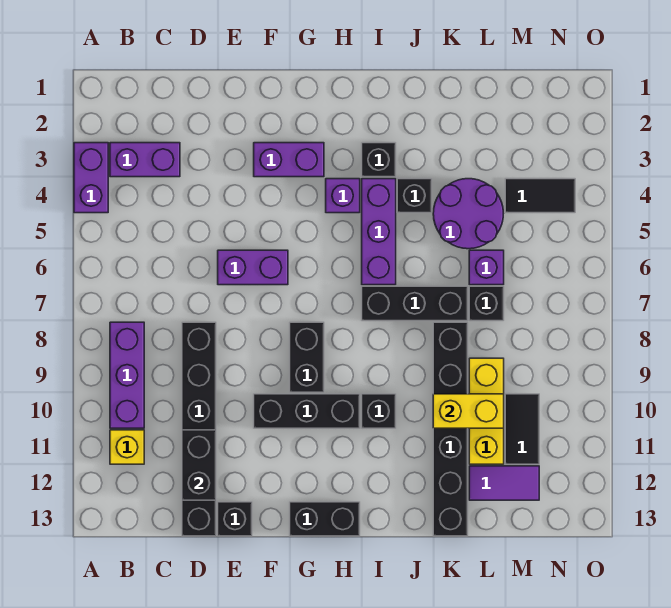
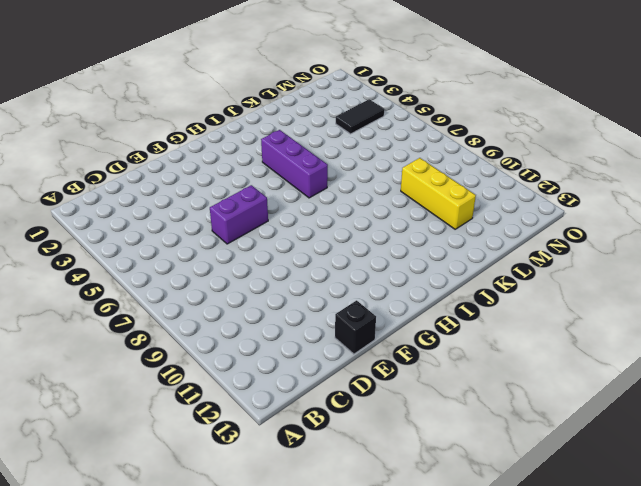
none -> purple brick A3:A4 level 1
none -> purple brick B3:C3 level 1
none -> purple brick B8:B10 level 1

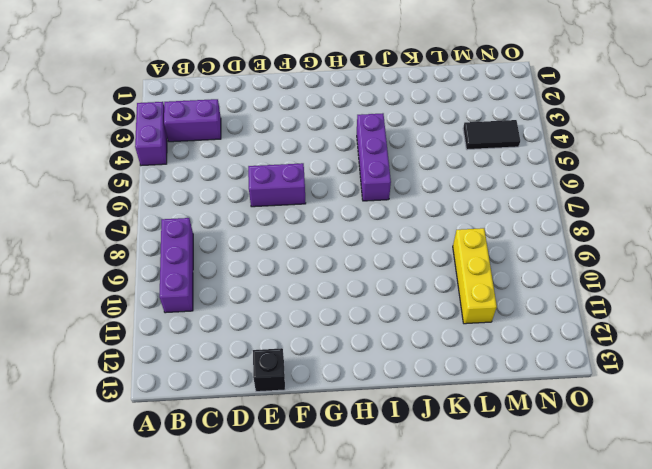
none -> yellow brick B11 level 1
none -> black brick D8:D13 level 1
none -> purple brick F3:G3 level 1

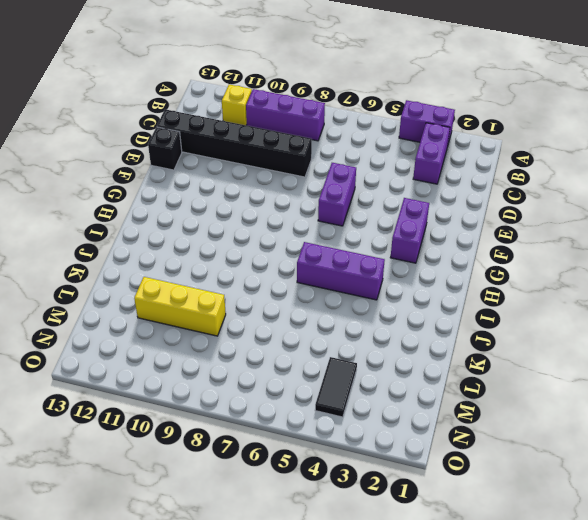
none -> black brick F10:H10 level 1
none -> black brick G8:G9 level 1
none -> black brick G13:H13 level 1

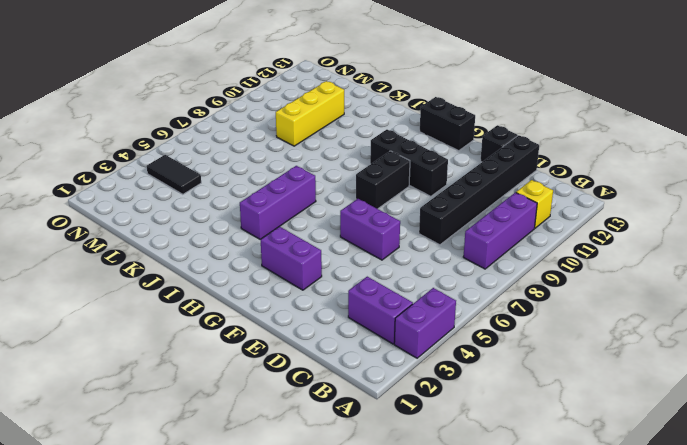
none -> purple brick H4 level 1
none -> black brick I3 level 1
none -> black brick I7:K7 level 1

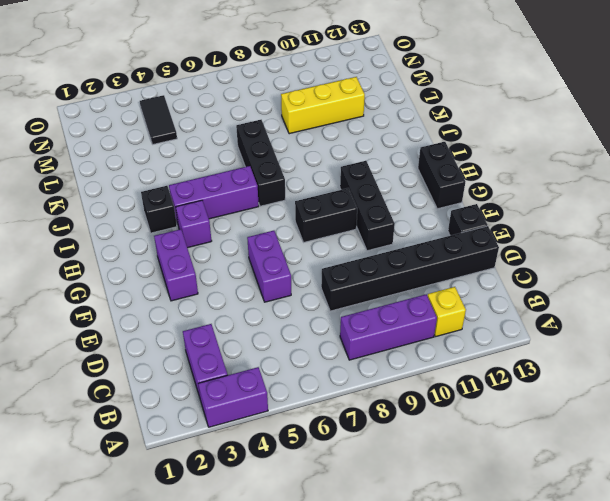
none -> black brick I10 level 1
none -> black brick J4 level 1
none -> purple round brick K4:L5 level 1

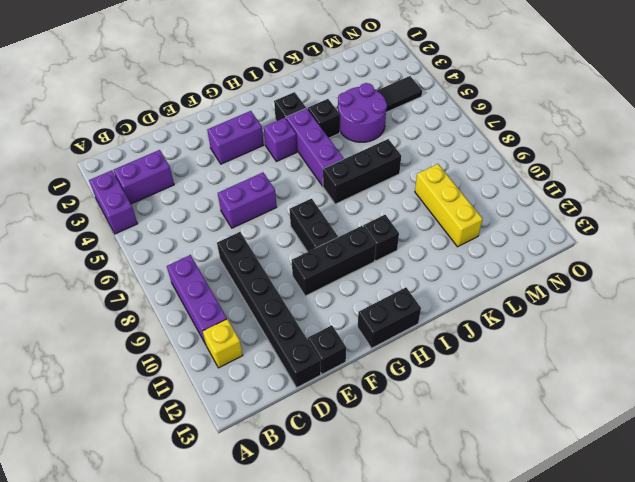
none -> black brick K8:K13 level 1
none -> purple brick L6 level 1
none -> black brick L7 level 1

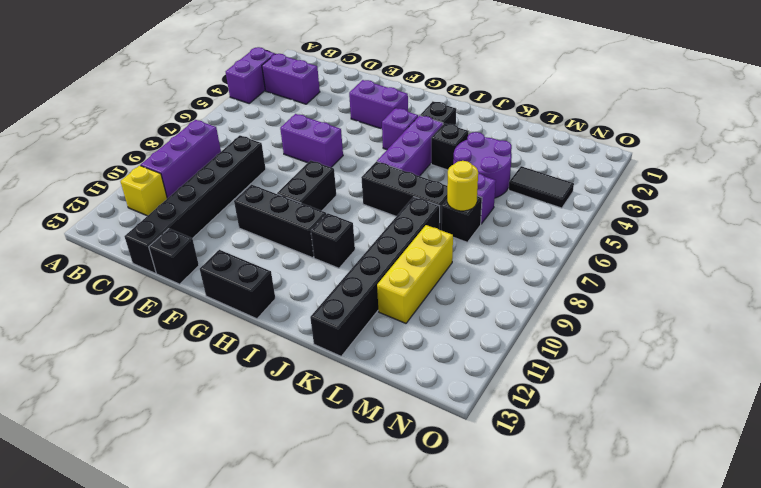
yellow round brick L7 level 2 -> none
none -> purple tile L12:M12 level 1
none -> black tile M10:M11 level 1
none -> black brick D11:D12 level 2

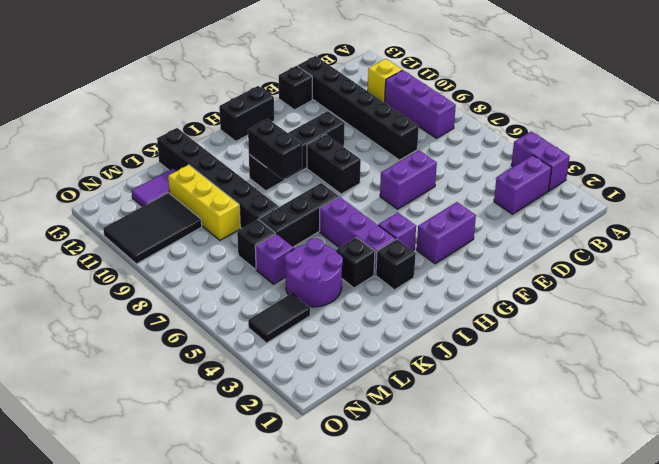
black brick I9:I10 level 2 -> black brick D11:D12 level 2
black tile M10:O11 level 1 -> black tile M10:M11 level 1
none -> yellow brick K10:L10 level 2

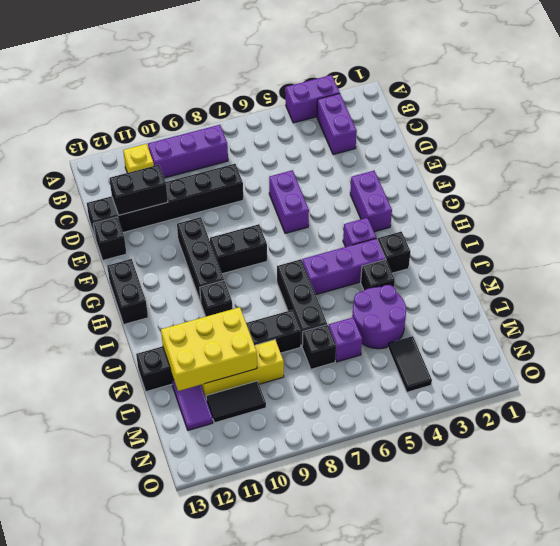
yellow brick K10:L12 level 2 -> yellow brick K10:L10 level 2

